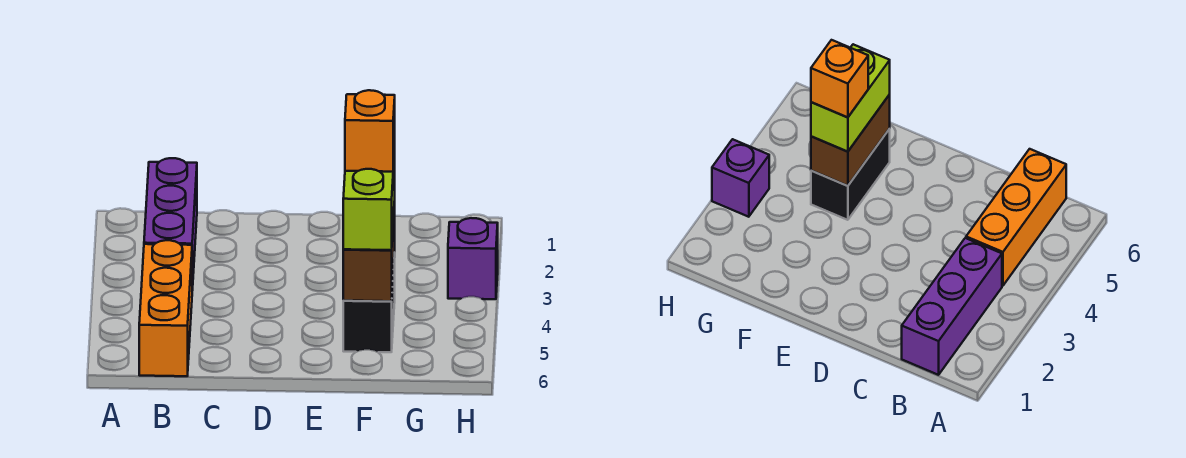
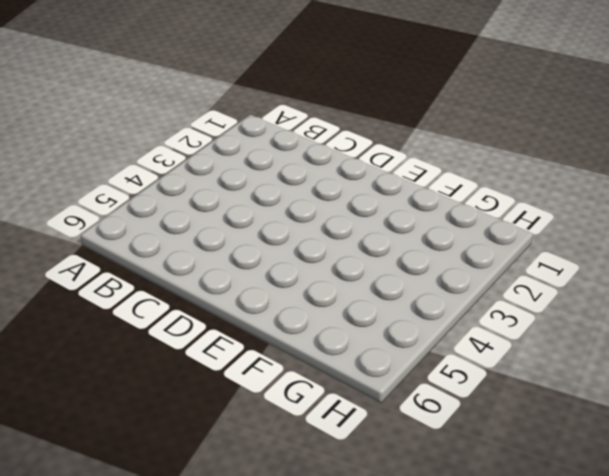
none -> purple brick B1:B3 level 1
none -> orange brick B4:B6 level 1

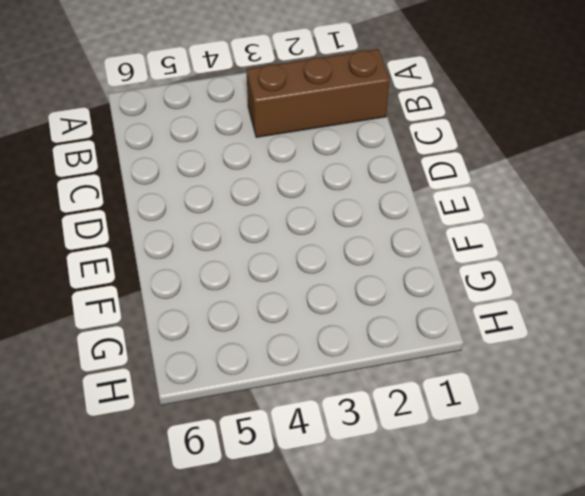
brown brick B1:B3 level 1 -> purple brick B1:B3 level 1
none -> orange brick B4:B6 level 1
none -> black brick F4:F5 level 1

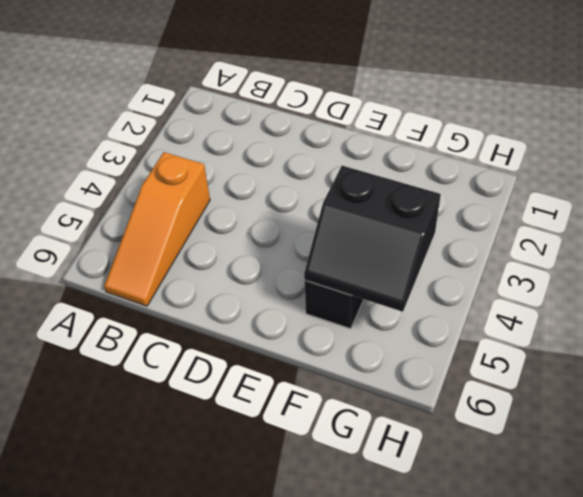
orange slope B4:B6 level 1 top 4 -> orange brick B4:B6 level 1
black slope F4:G5 level 2 top 4 -> brown brick F4:F5 level 2
none -> purple brick B1:B3 level 1
none -> purple brick H3 level 1

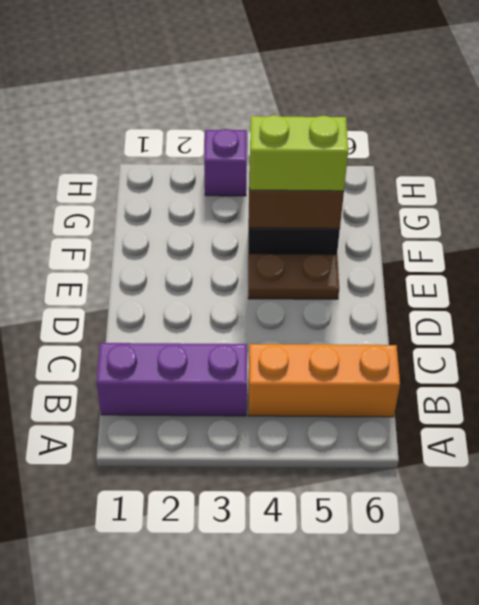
brown plate E4:E5 level 1 -> none
none -> orange brick F4 level 4

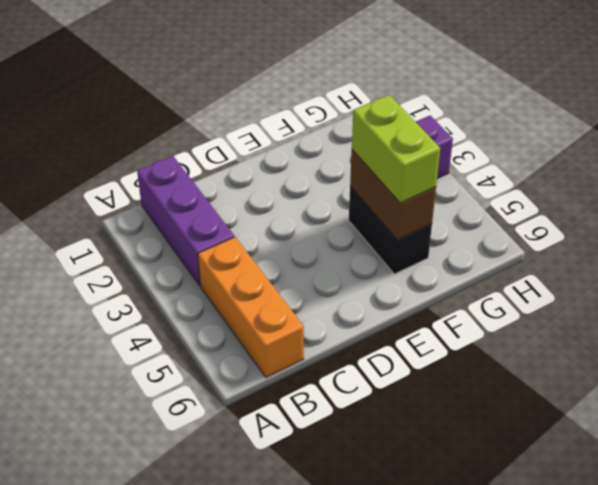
none -> orange brick F4 level 4

